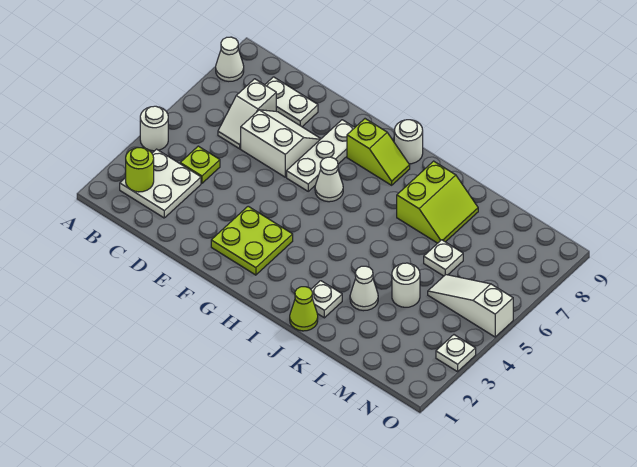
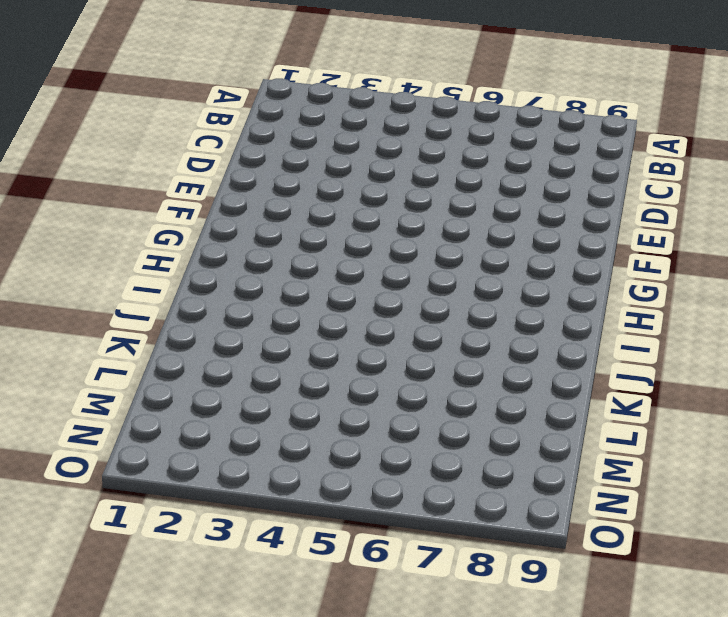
none -> white round brick A4 level 1
none -> white cone A8 level 1
none -> white plate B2:C3 level 1

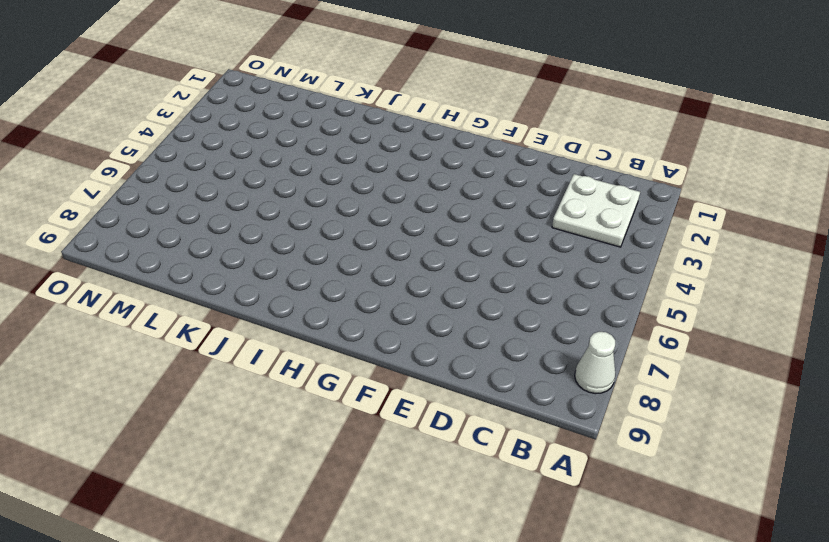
none -> white round brick A4 level 1
none -> lime plate C4 level 1
none -> white slope C6:C7 level 1 top 7

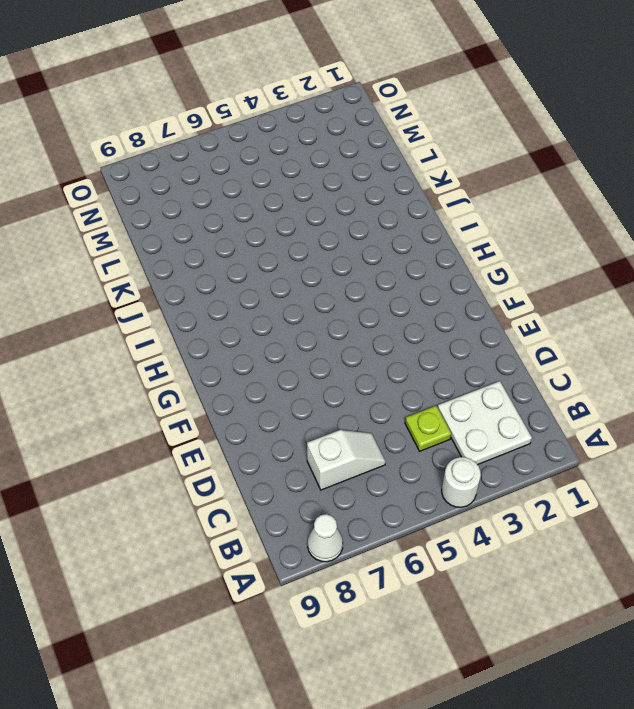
none -> white plate C8:D8 level 1
none -> white slope D6:E7 level 1 top 6
none -> lime plate F2:G3 level 1

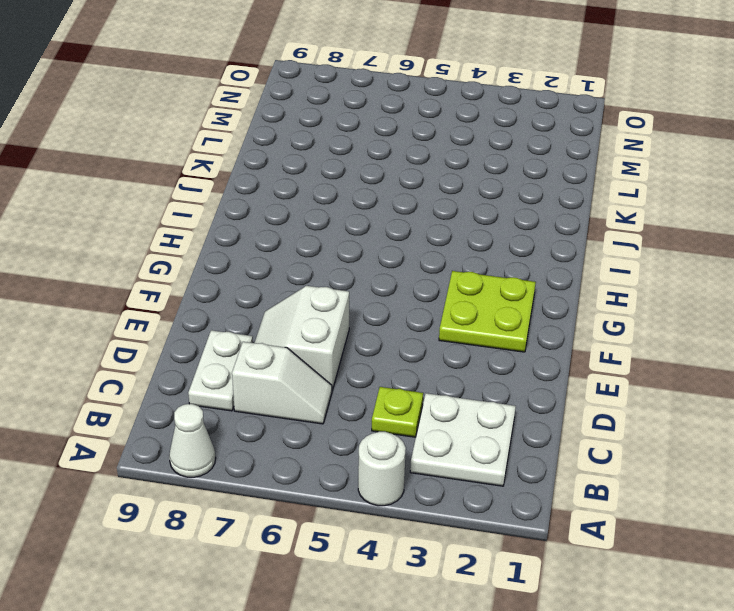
none -> white plate F6:F8 level 1
none -> white cone G6 level 1
none -> lime slope G8:H8 level 1 top G

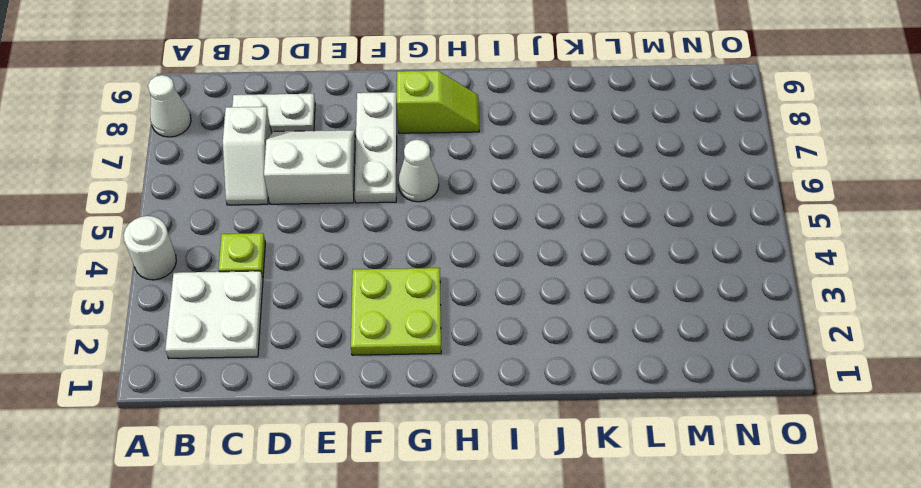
none -> white round brick H9 level 1
none -> lime cone J1 level 1
none -> white plate J2 level 1

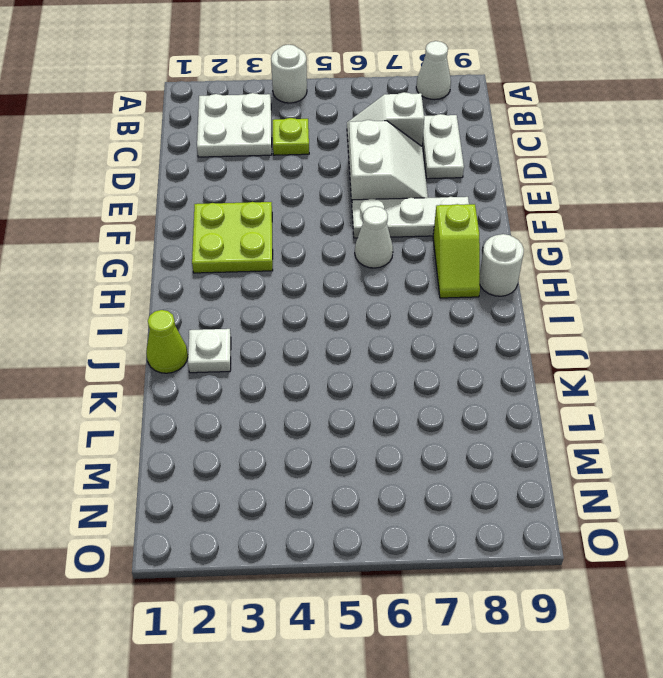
none -> lime slope J7:K8 level 1 top J
none -> white cone K3 level 1
none -> white round brick L4 level 1

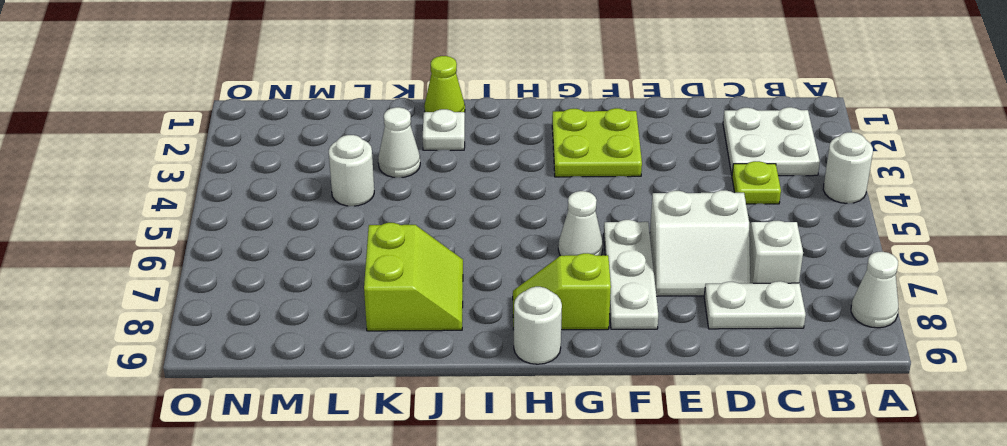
lime slope J7:K8 level 1 top K -> lime slope J7:K8 level 1 top J
none -> white plate L6 level 1
none -> white slope M5:O5 level 1 top O
none -> white plate O3 level 1

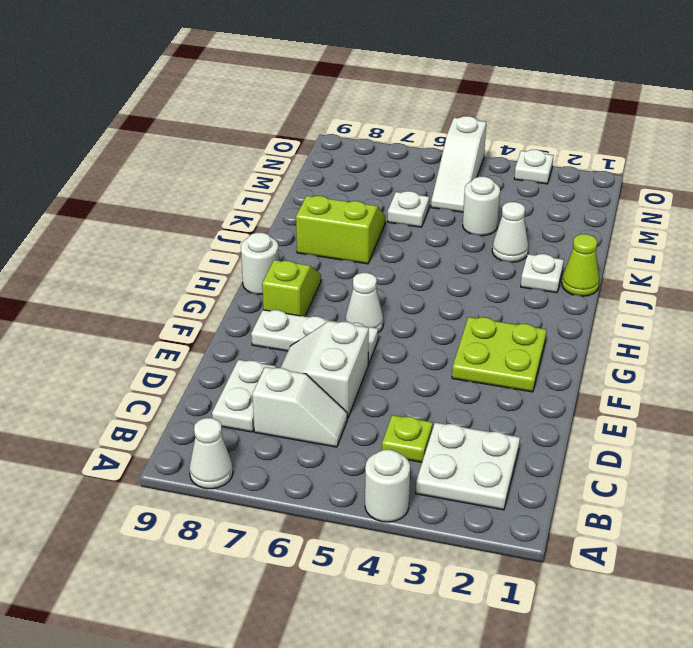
none -> lime round brick B2 level 2

